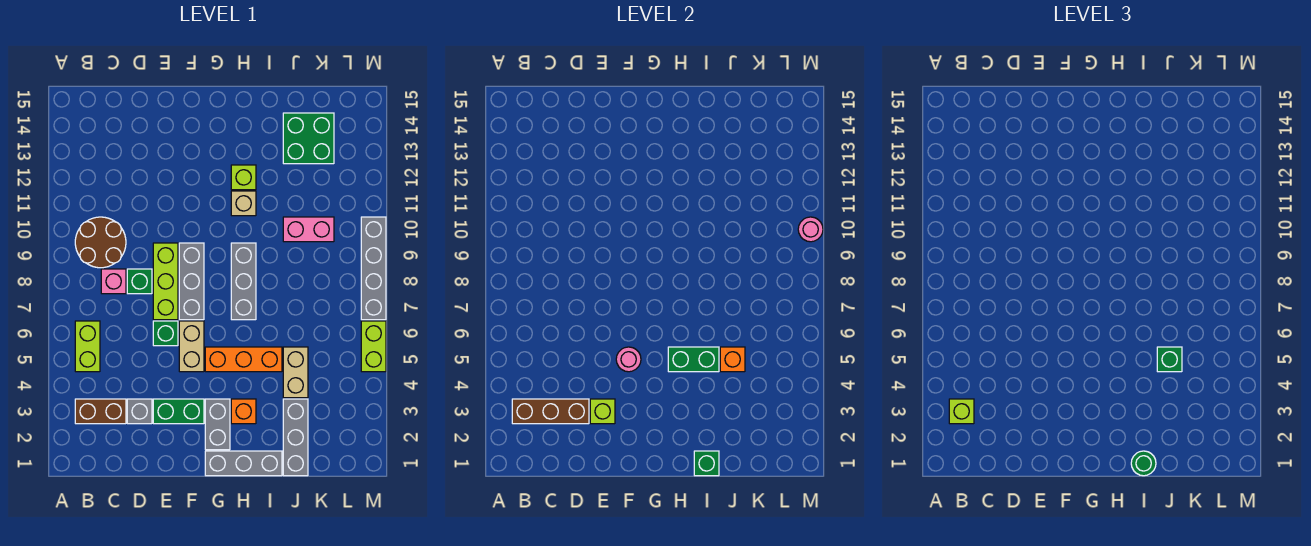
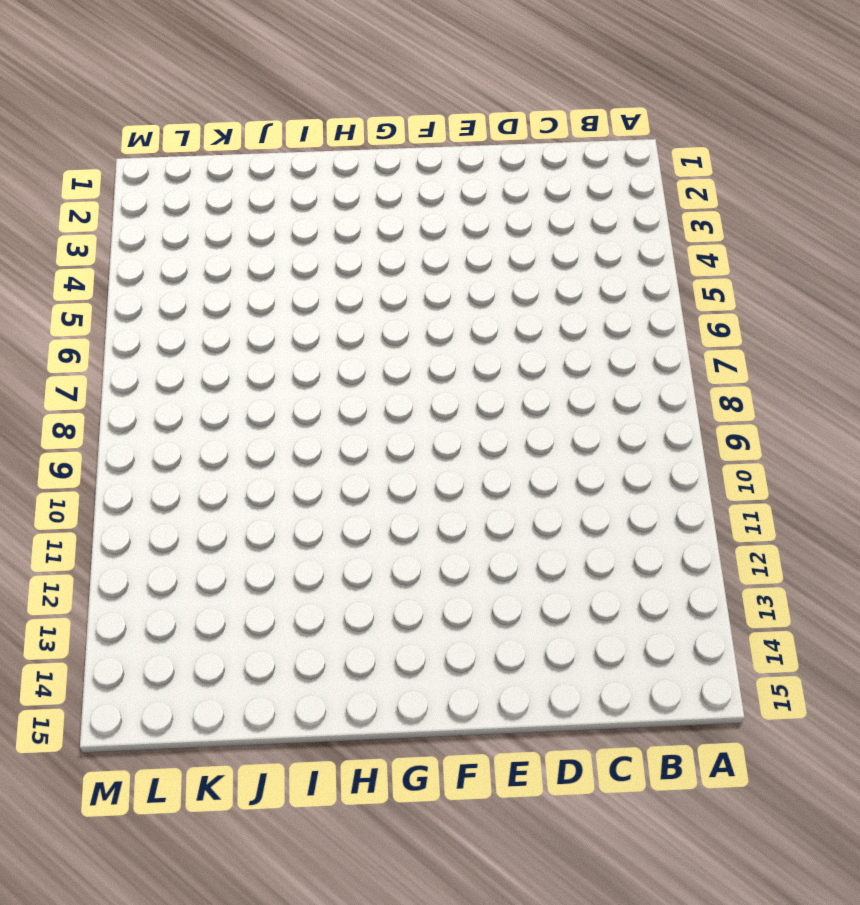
none -> brown brick B3:C3 level 1
none -> lime brick B5:B6 level 1
none -> brown round brick B9:C10 level 1
none -> pink brick C8 level 1

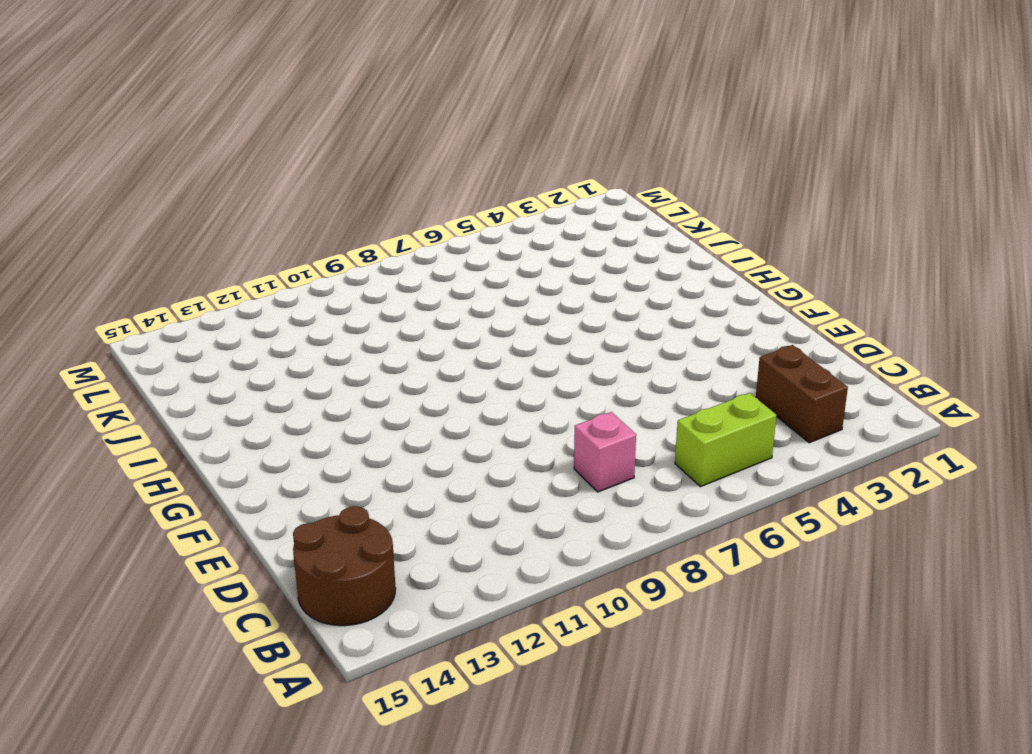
brown round brick B14:C15 level 1 -> brown round brick B9:C10 level 1
none -> grey brick D3 level 1
none -> green brick D8 level 1
none -> green brick E3:F3 level 1
none -> green brick E6 level 1

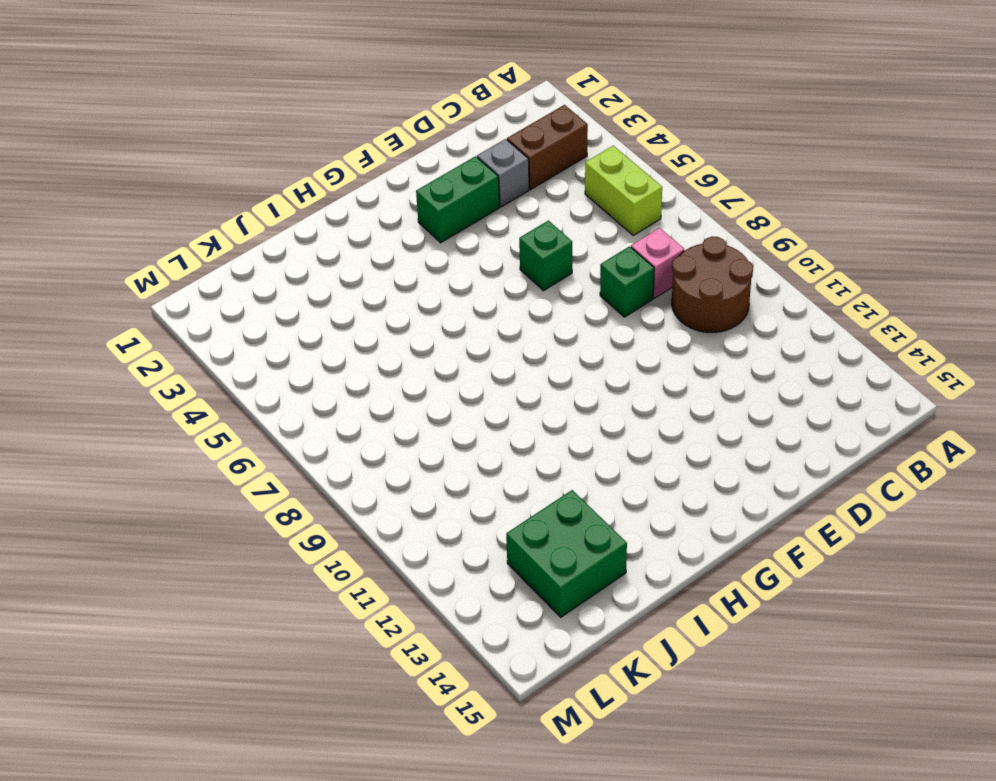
none -> lime brick E7:E9 level 1
none -> tan brick F5:F6 level 1
none -> grey brick F7:F9 level 1
none -> grey brick G1:I1 level 1

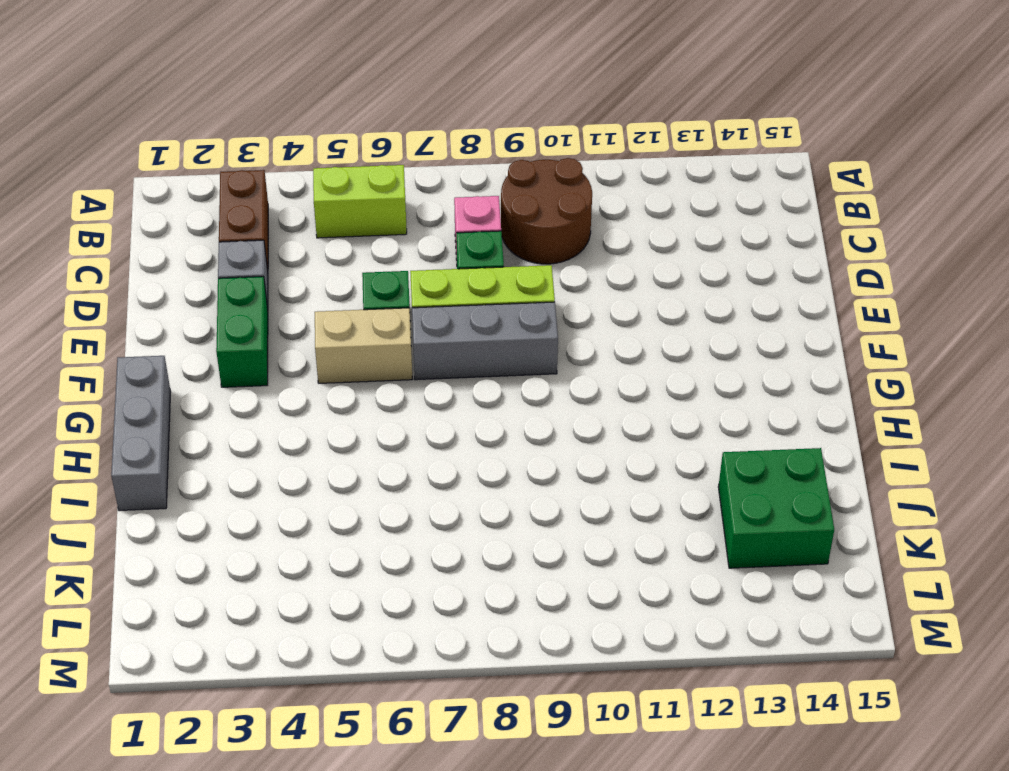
none -> grey brick G2:G3 level 1
none -> orange brick G5:I5 level 1
none -> orange brick H3 level 1
none -> grey brick H7:H9 level 1

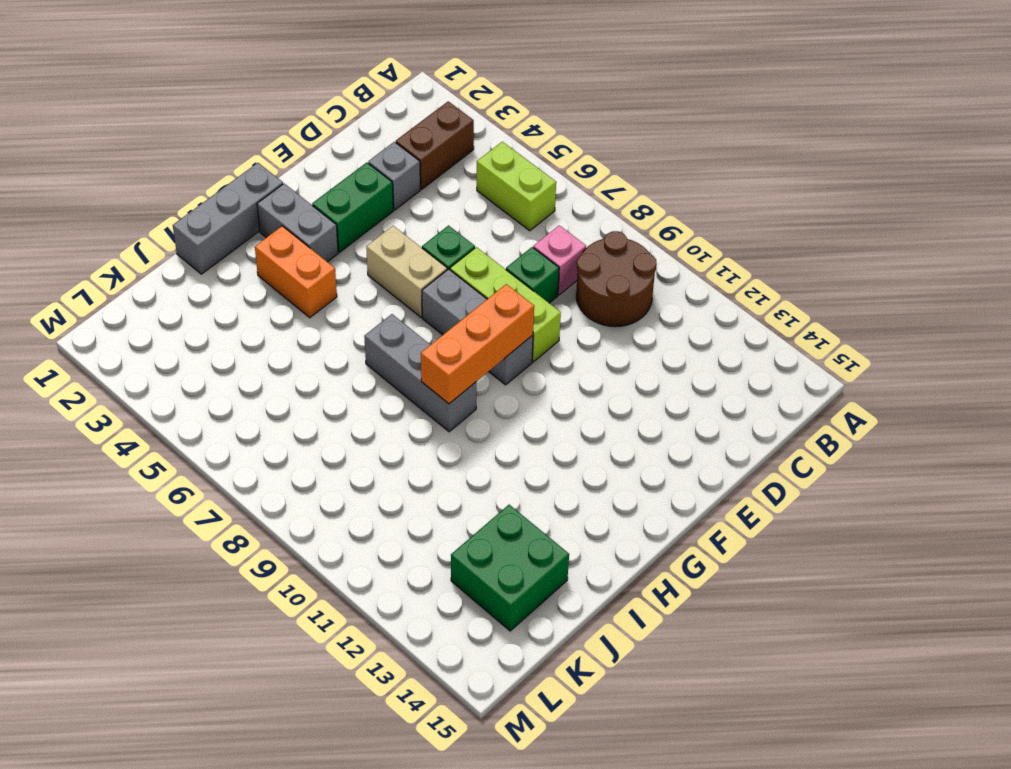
orange brick F9:H9 level 2 -> orange brick G5:I5 level 1
orange brick H3:H4 level 1 -> orange brick H3 level 1
none -> tan brick H11 level 1
none -> lime brick H12 level 1
none -> grey brick J1:J3 level 1
none -> tan brick J4:J5 level 1

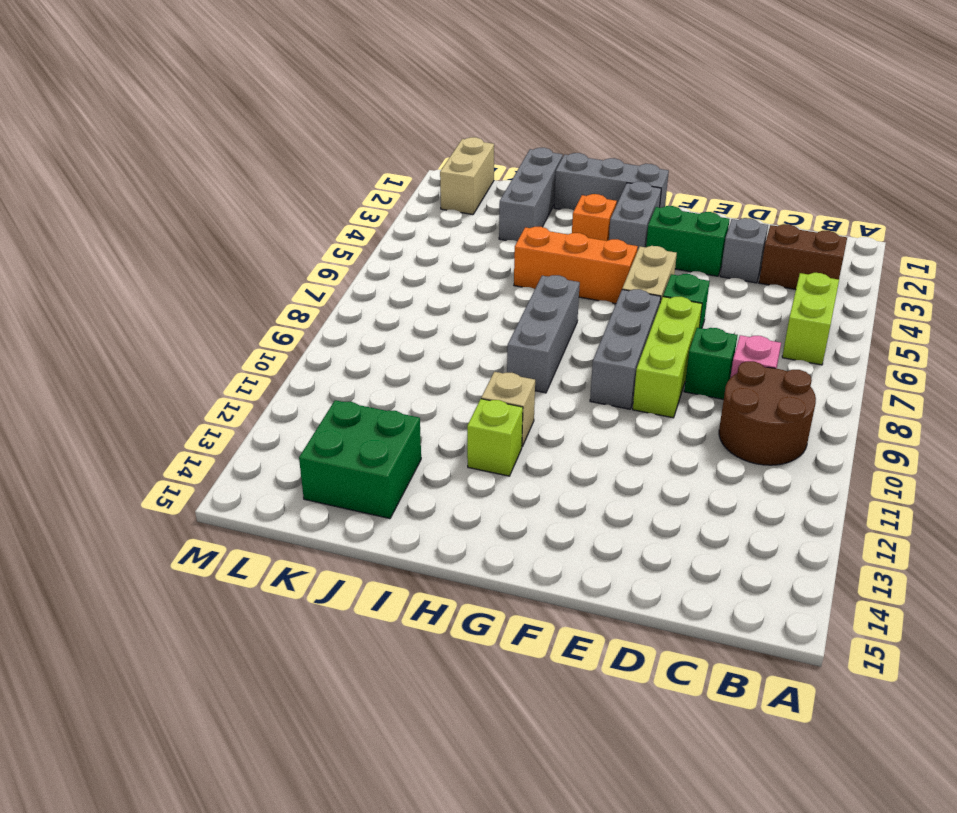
tan brick L1:L2 level 1 -> tan brick J4:J5 level 1
none -> pink brick J10:K10 level 1
none -> lime brick M5:M6 level 1
none -> grey brick M7:M10 level 1
none -> brown brick B3:D3 level 2

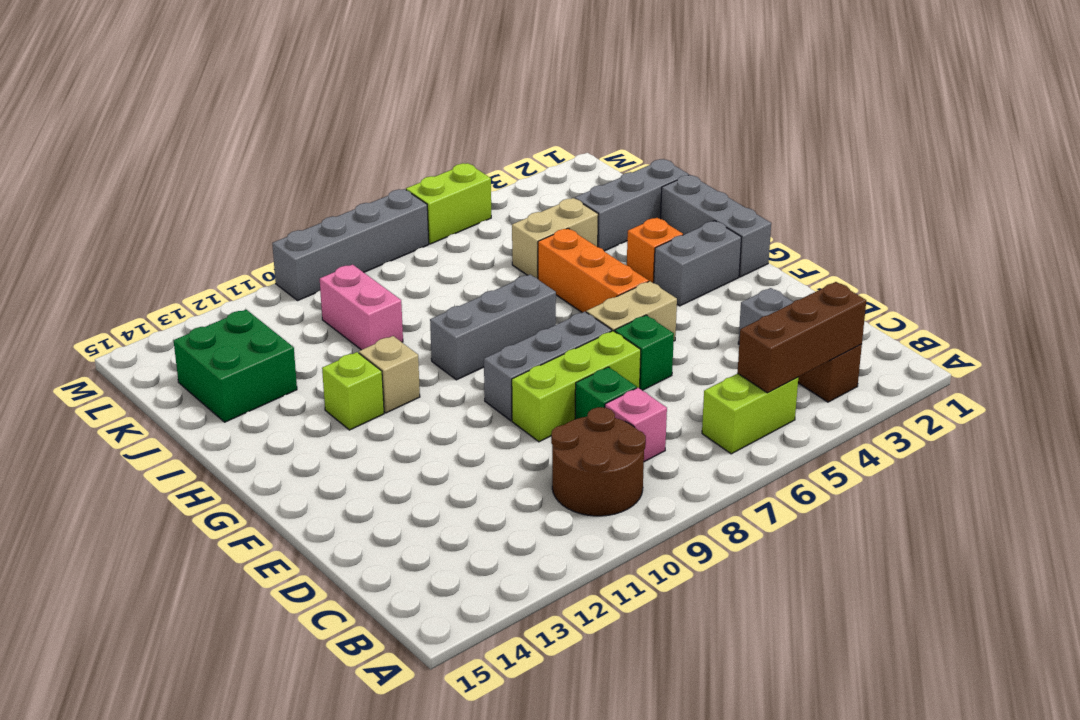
brown brick B3:B5 level 2 -> brown brick B3:D3 level 2
none -> green brick E3:F3 level 1
none -> lime brick E3 level 2
none -> pink round brick F5 level 2
none -> green brick H5:I5 level 2

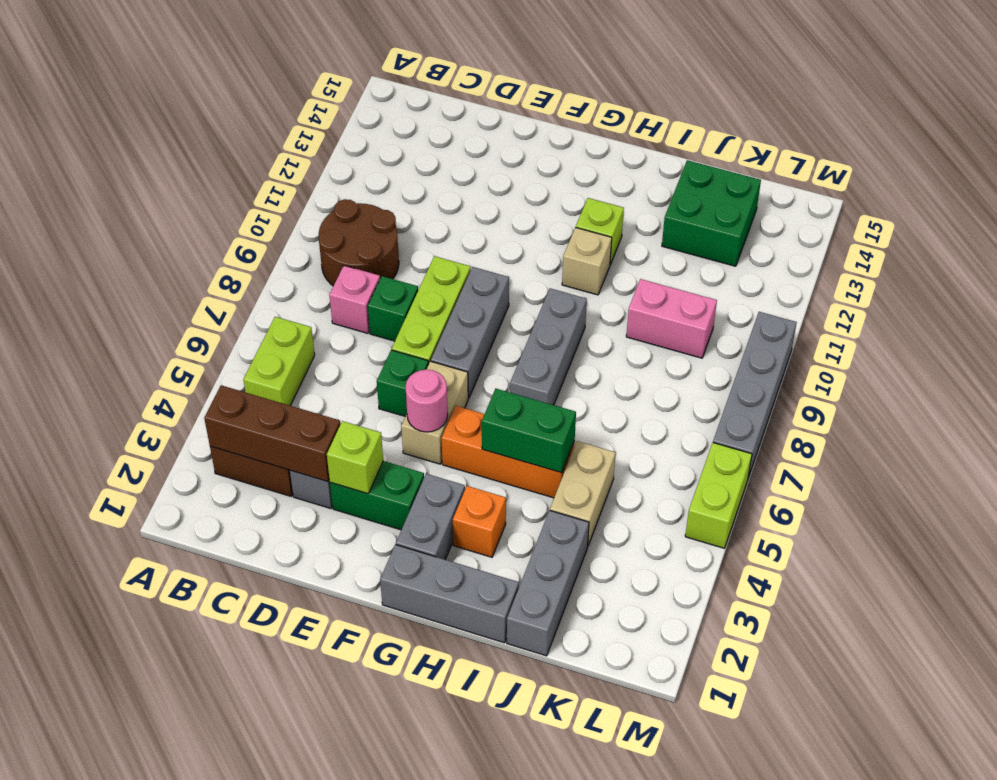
none -> green brick I1 level 2
none -> orange brick J5 level 2
none -> pink round brick M10 level 2
none -> lime brick B3 level 3

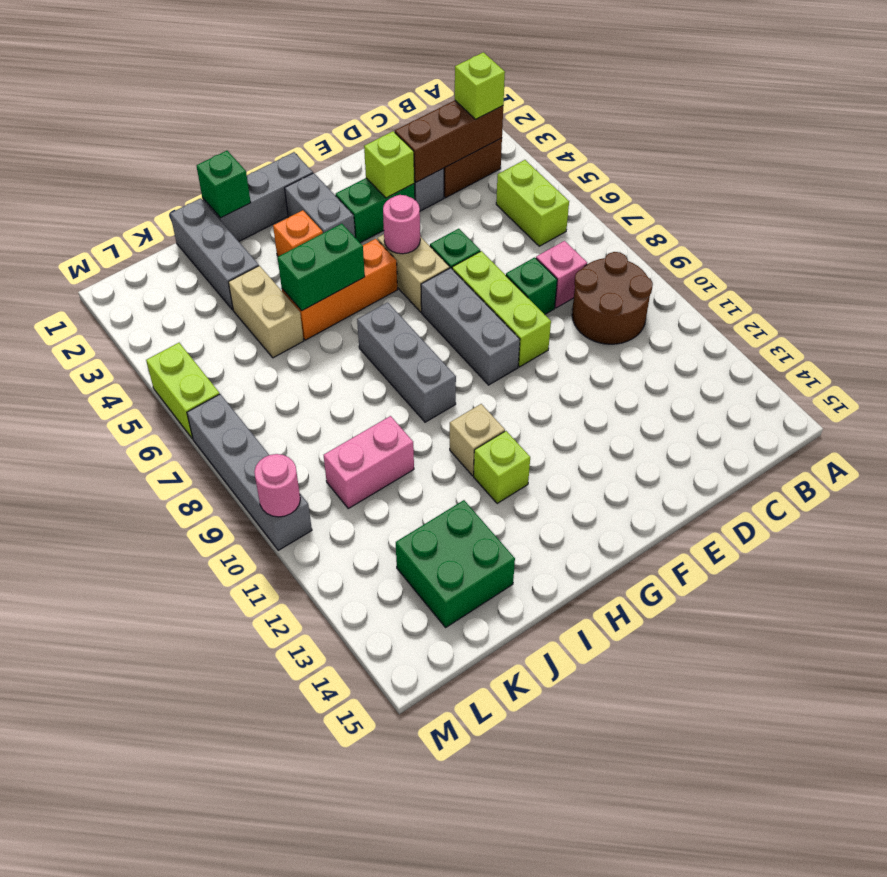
none -> orange brick J5 level 2
none -> green round brick I1 level 3
none -> green brick J5 level 3

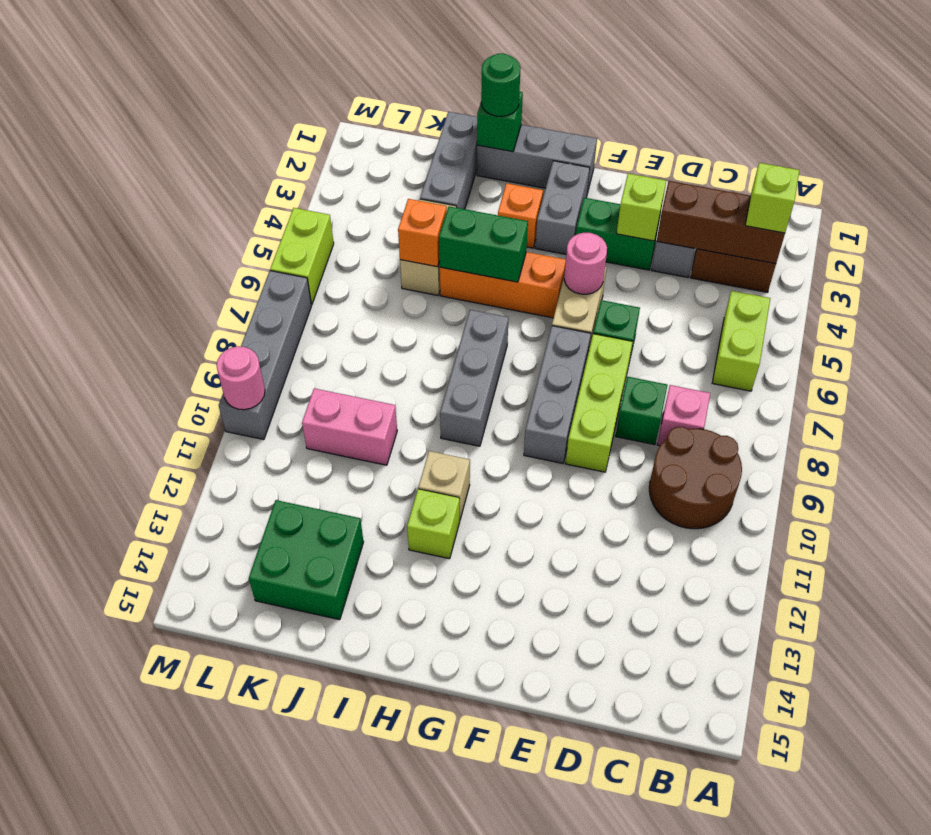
none -> green brick J5 level 3

